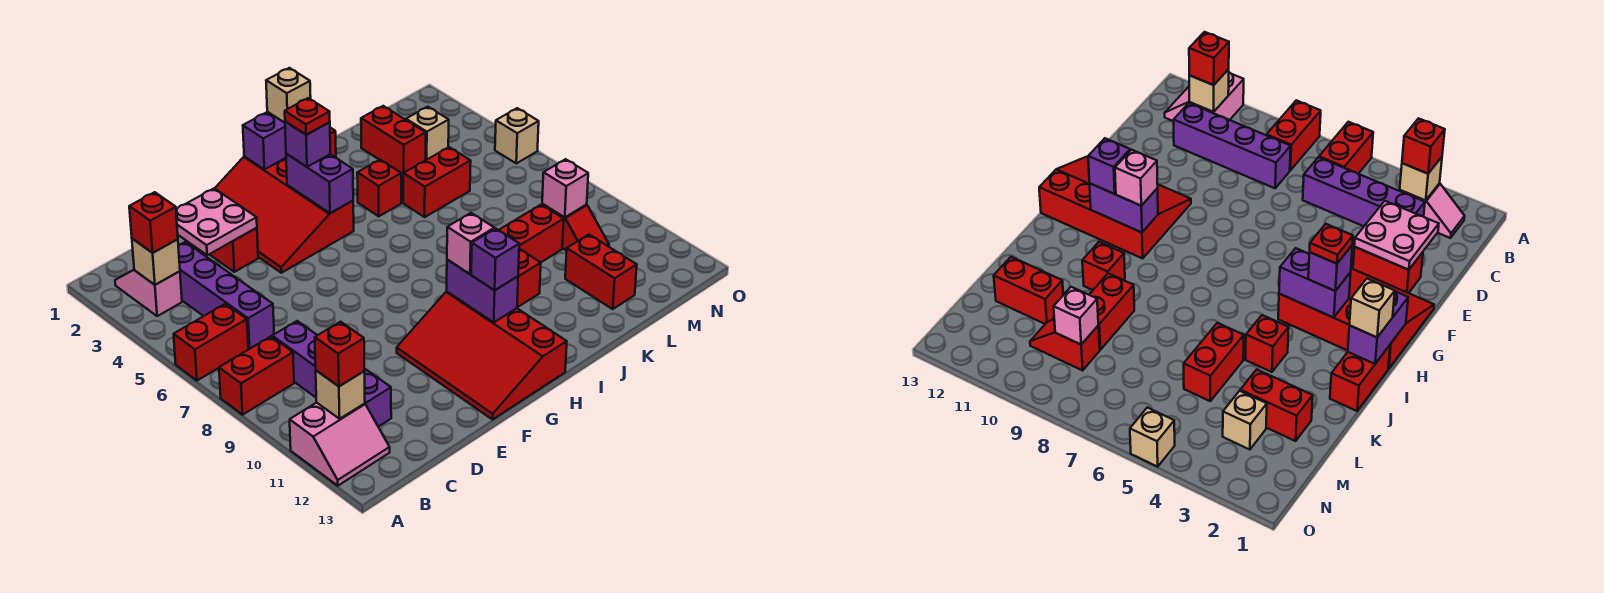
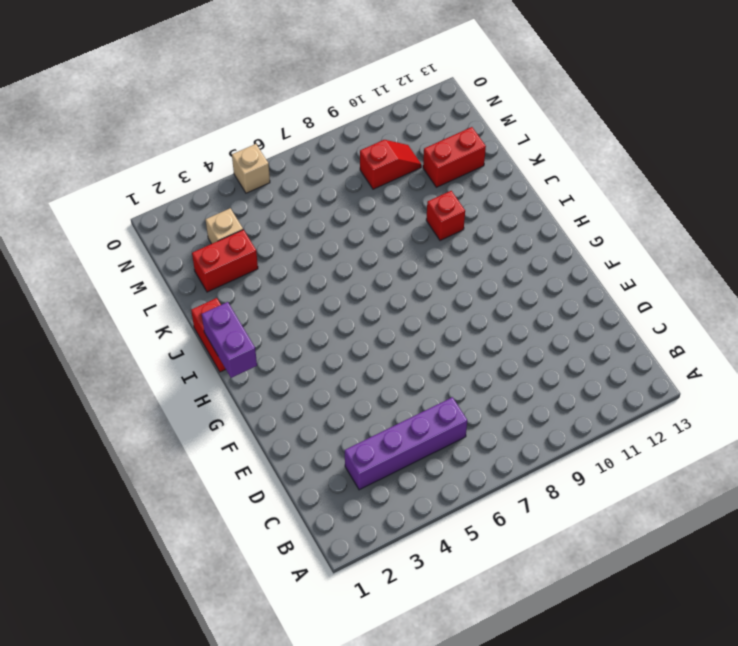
none -> red brick A6:B6 level 1
none -> red brick A8:B8 level 1
none -> pink slope A11:B12 level 1 top 11
none -> pink slope B2:B3 level 1 top 3

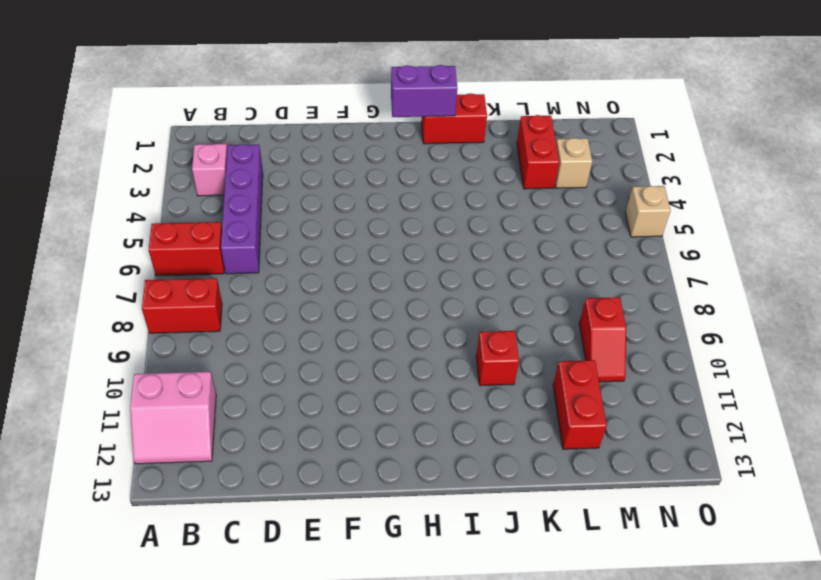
none -> purple brick C8:C11 level 1
none -> red brick E2:E3 level 1
none -> red slope F1:H4 level 1 top H
none -> red slope F10:H13 level 1 top H

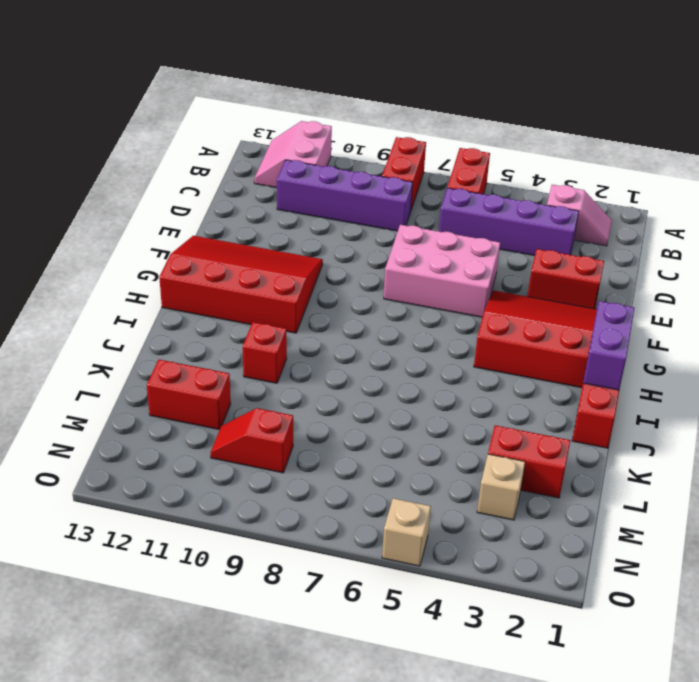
pink brick E5:F7 level 1 -> none
none -> red brick J4 level 1
none -> red brick K5:L5 level 1
none -> red brick K9:L9 level 1
none -> tan brick B3 level 2

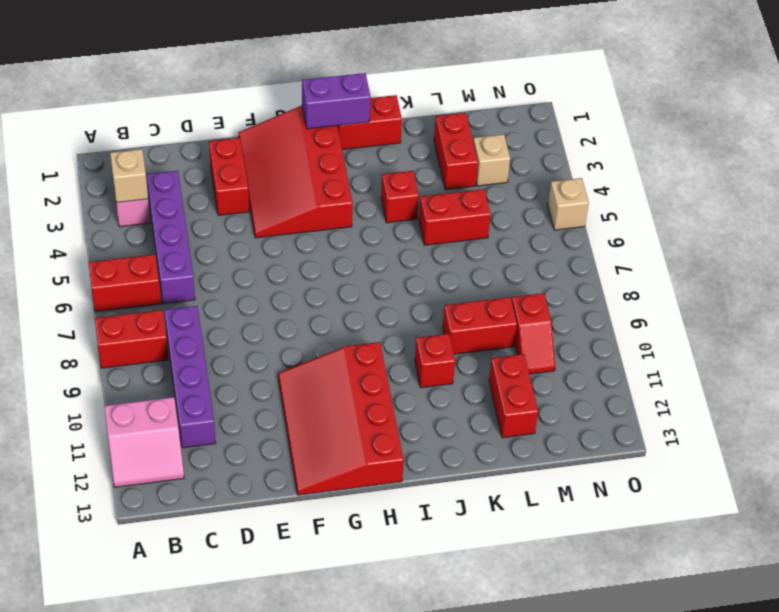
none -> tan brick B11 level 2
none -> pink plate D2:E3 level 2
none -> purple brick H3:H4 level 2
none -> purple brick H10:H11 level 2

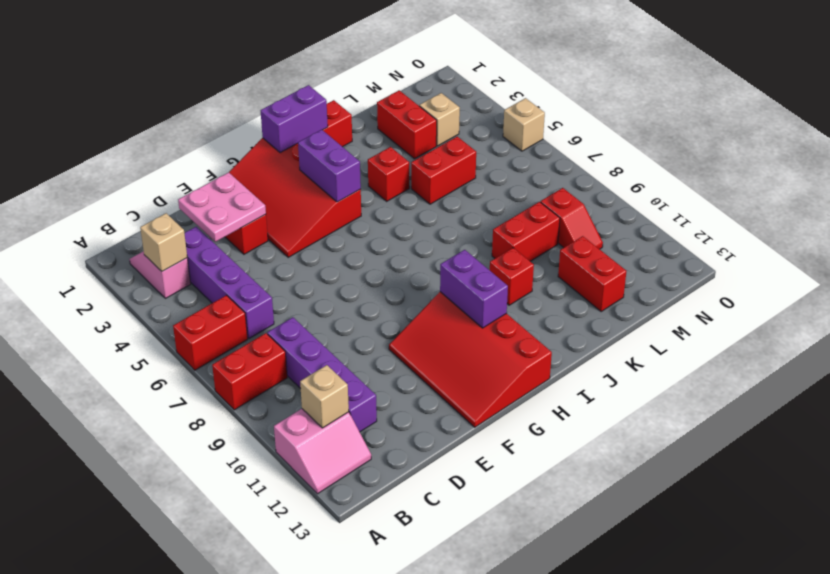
none -> pink brick M9 level 2
none -> red brick B3 level 3
none -> red brick B11 level 3
none -> purple brick H3 level 3

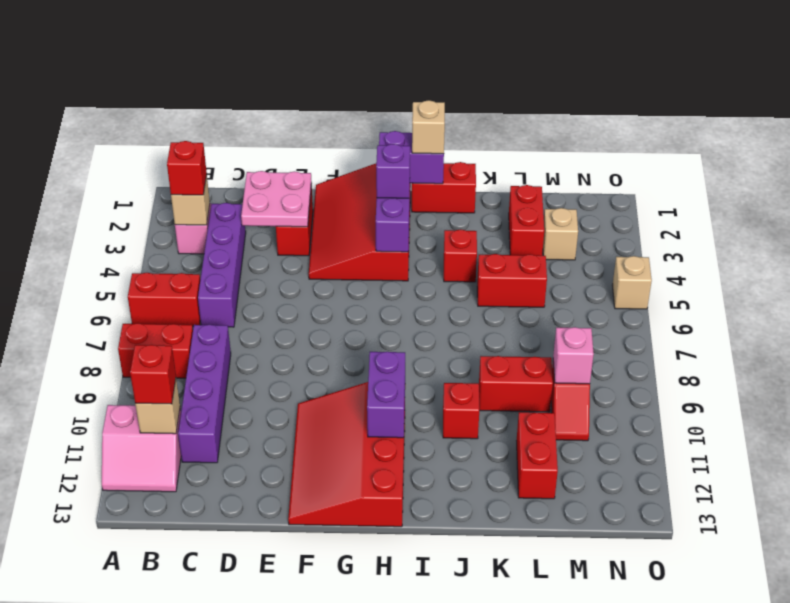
none -> pink brick H10 level 3
none -> purple brick H11 level 3
none -> red plate H3 level 4

